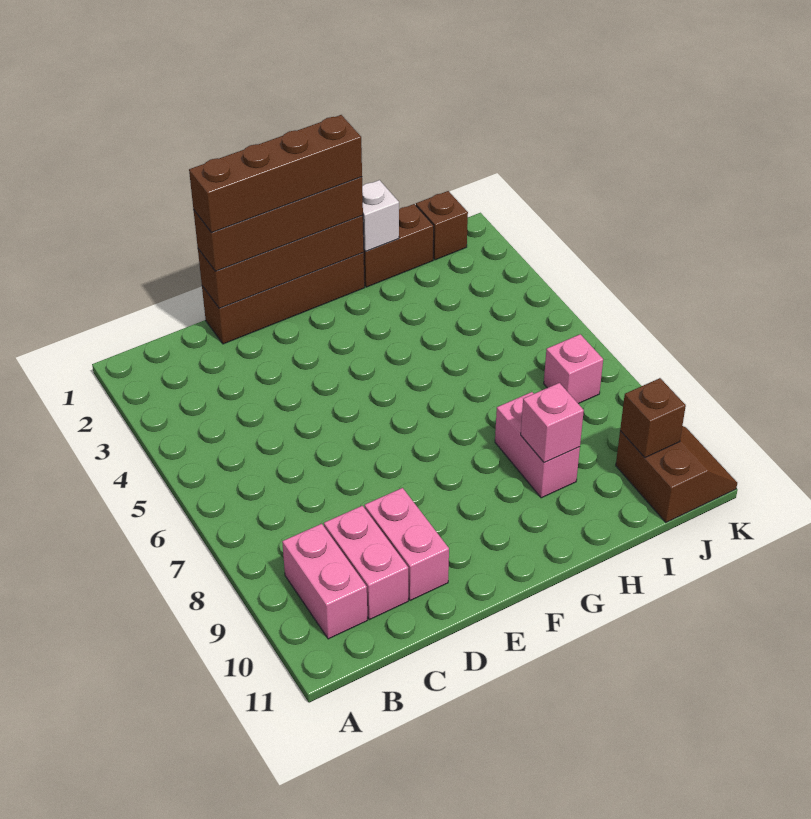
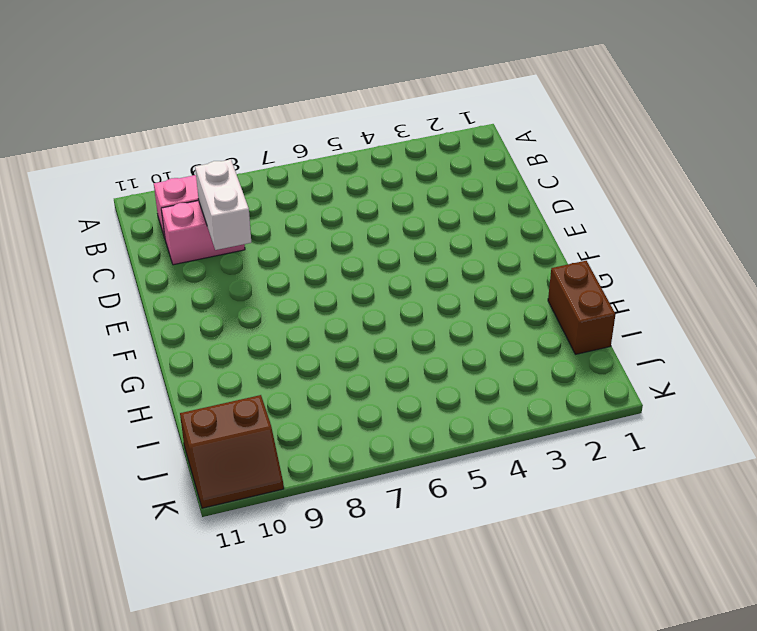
white brick C9:D9 level 2 -> none
none -> brown brick D1:G1 level 1
none -> pink brick D9:D10 level 1
none -> pink brick H8:H9 level 1

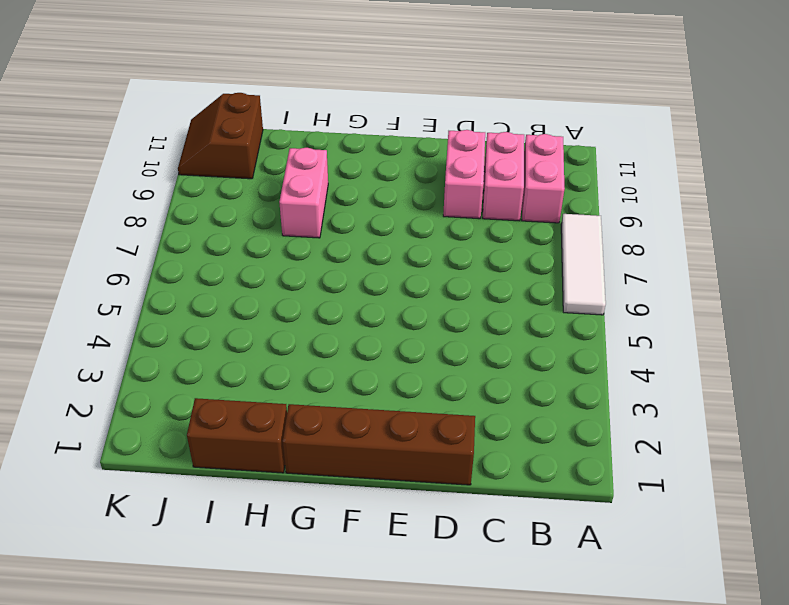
white tile A6:A8 level 1 -> none
none -> brown brick J1 level 1
none -> pink brick J7 level 1
none -> brown brick D1:G1 level 2

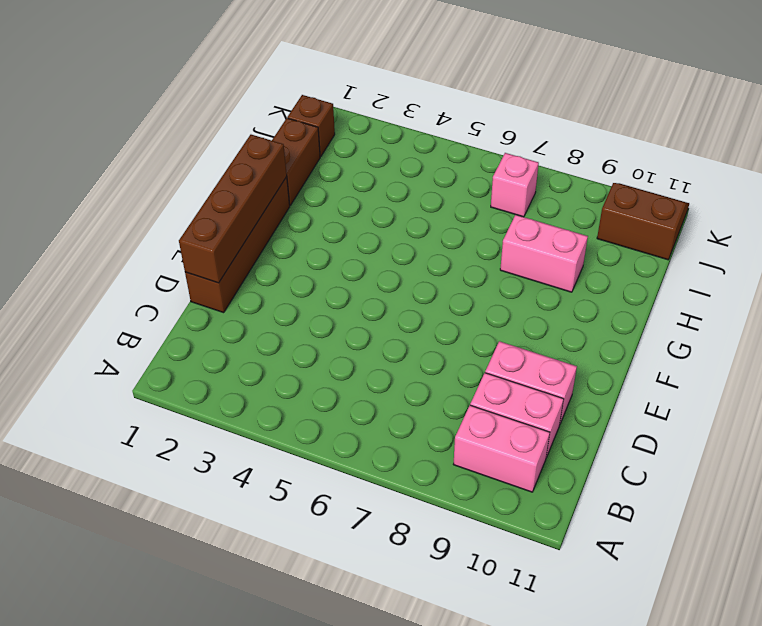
none -> white brick H1 level 2
none -> pink brick H9 level 2
none -> brown brick J10 level 2

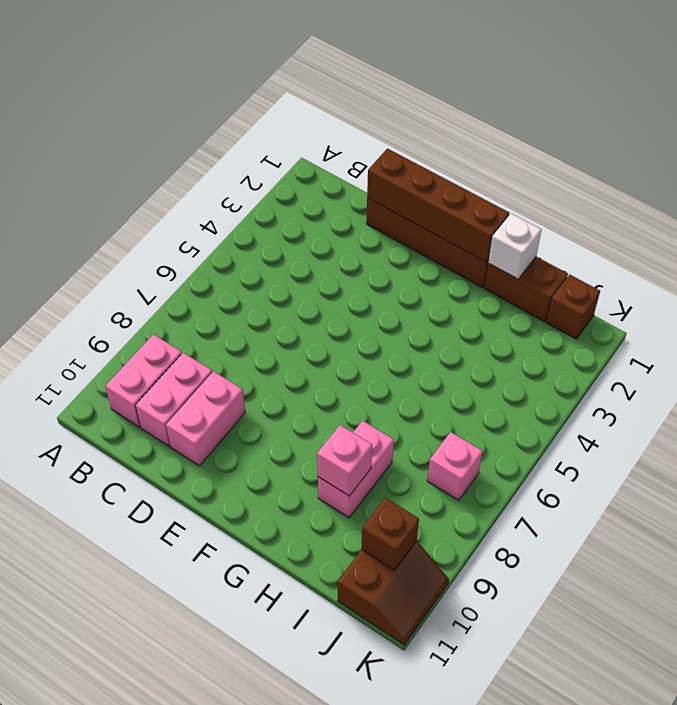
none -> brown brick D1:G1 level 3
none -> brown brick D1:G1 level 4

